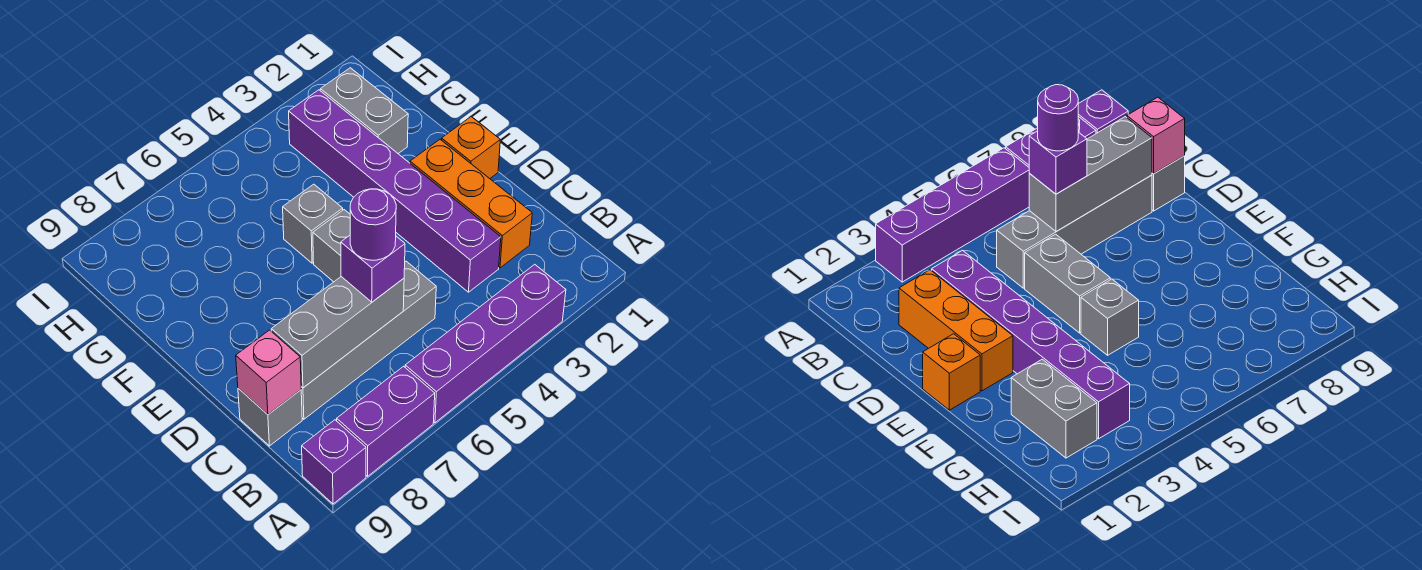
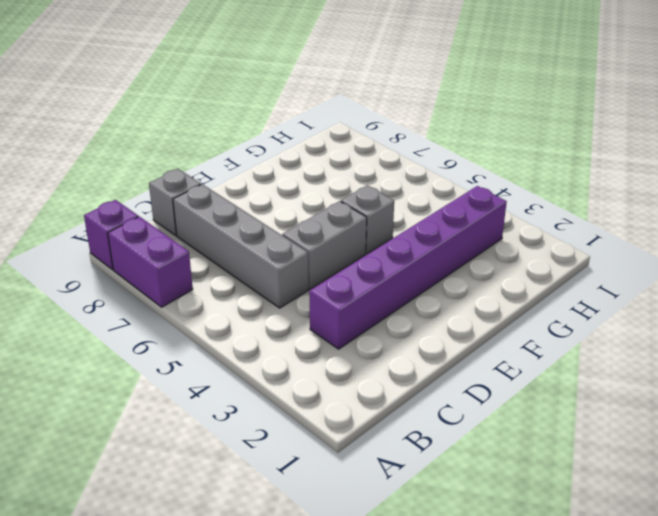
none -> purple brick A3:A6 level 1
none -> orange brick C2:E2 level 1
none -> orange brick E1 level 1

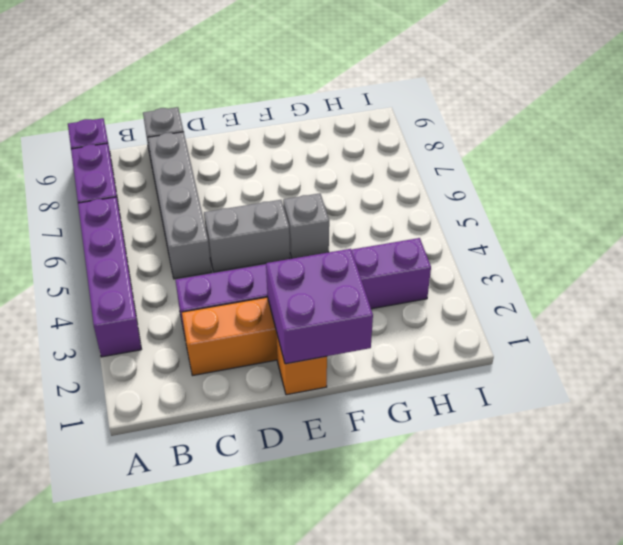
purple brick E1:F2 level 2 -> none
none -> grey brick G2:H2 level 1
none -> grey brick C6:C8 level 2
none -> pink brick C9 level 2

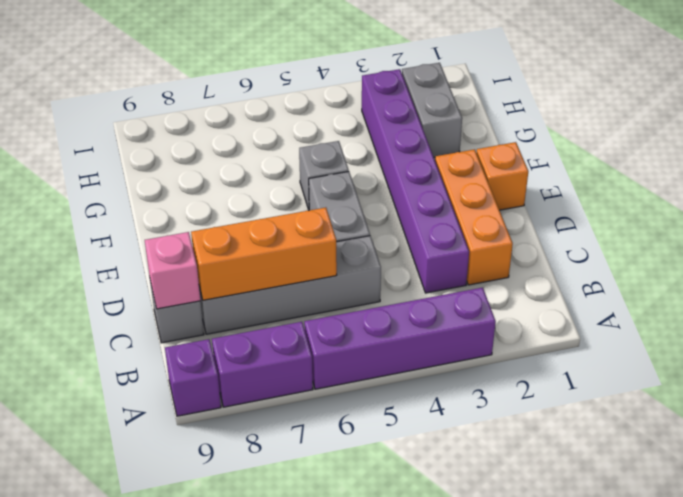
orange brick C6:C8 level 2 -> grey brick C6:C8 level 2
none -> purple brick C6 level 3
none -> purple round brick C6 level 4

